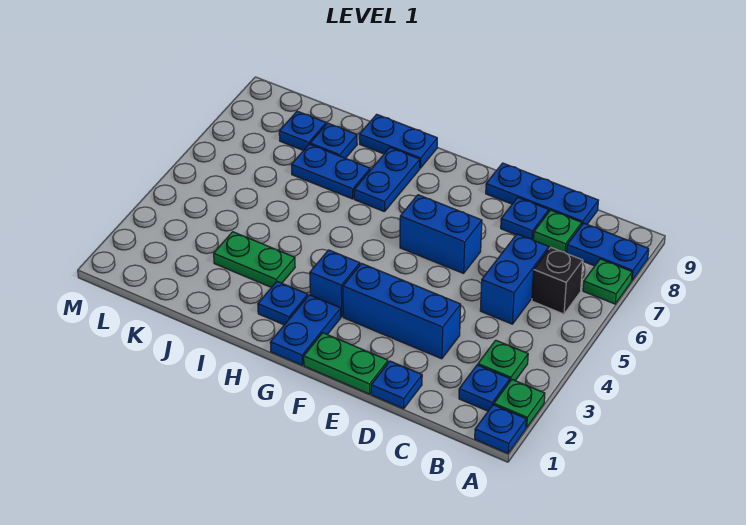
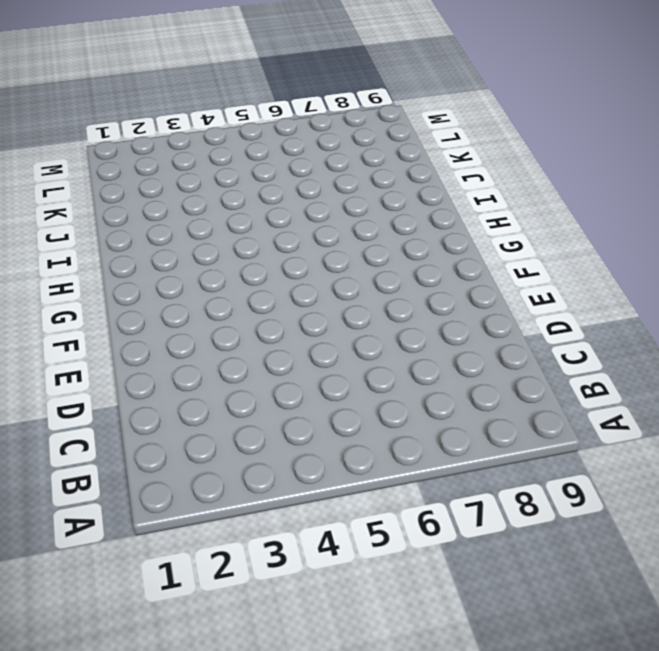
none -> blue plate A1 level 1
none -> green plate A2 level 1
none -> green plate A7 level 1

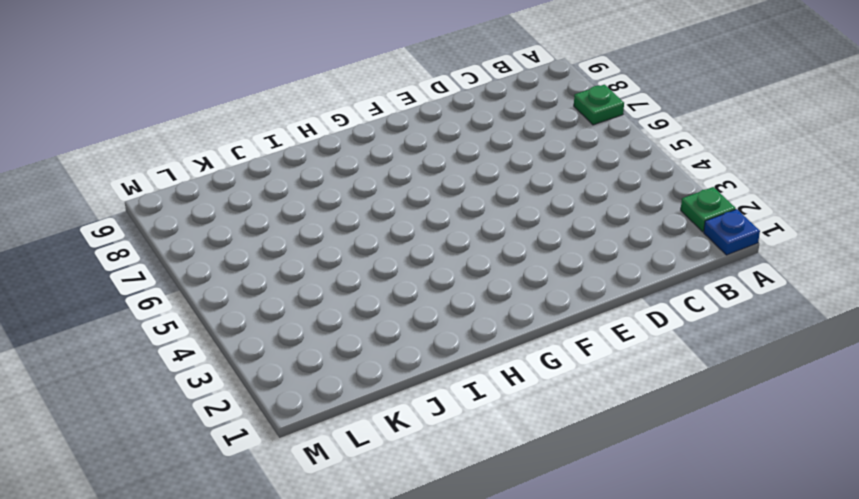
none -> blue plate A8:B8 level 1
none -> blue plate B2 level 1
none -> green plate B3 level 1

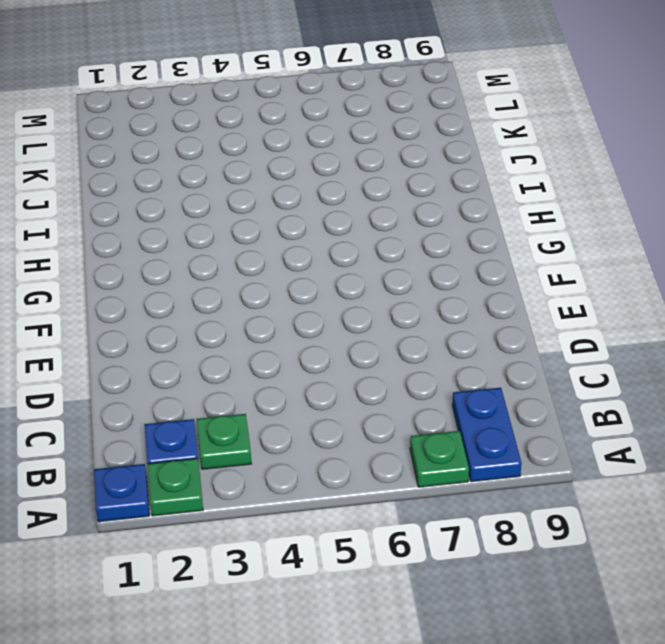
none -> black brick B6 level 1
none -> blue brick C5:C6 level 1
none -> green plate C8 level 1

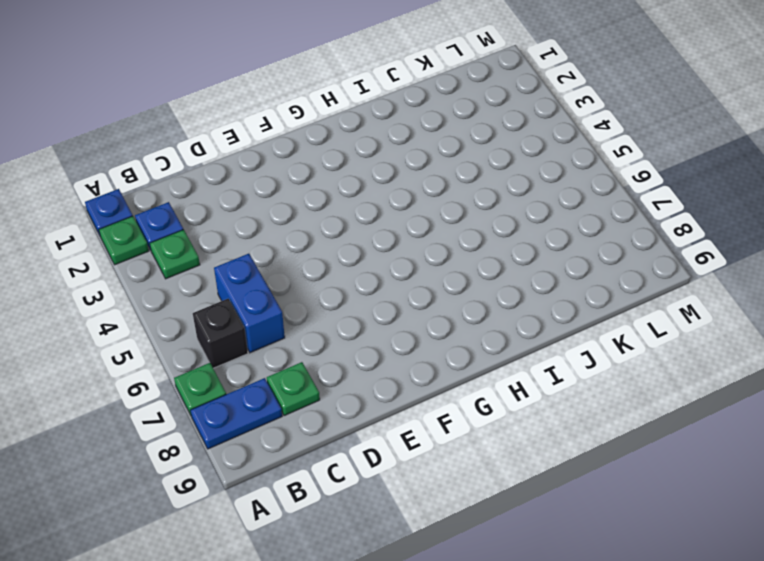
none -> blue plate C9:E9 level 1
none -> blue plate D1 level 1
none -> blue brick D3:F3 level 1

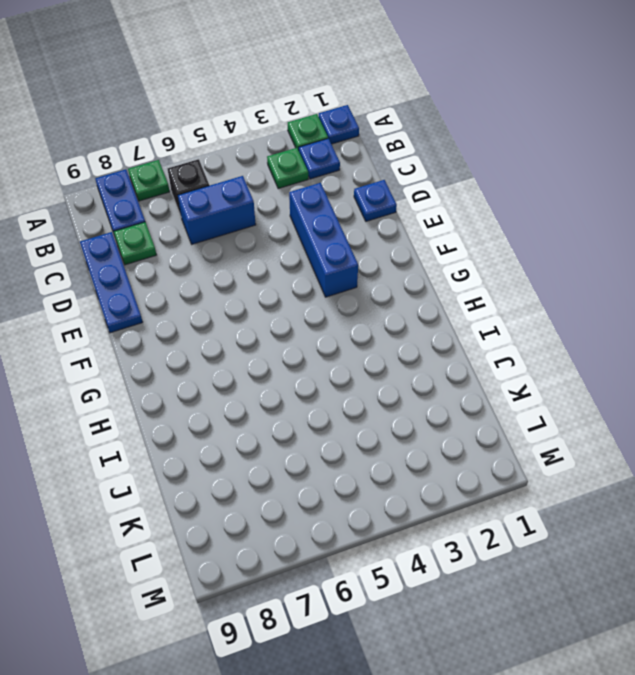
none -> blue plate D8 level 1
none -> green plate E1:F1 level 1
none -> blue brick E6:F6 level 1

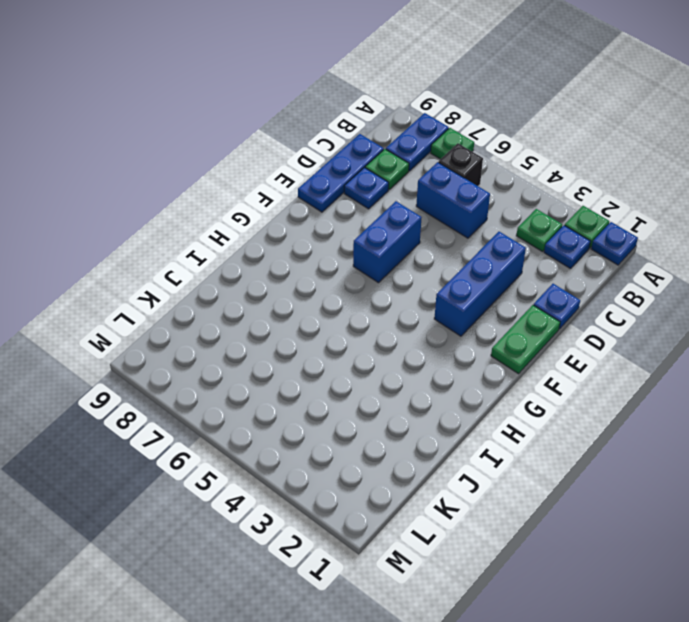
none -> blue plate G1:G2 level 1
none -> blue brick G3 level 1
none -> blue plate H2 level 1

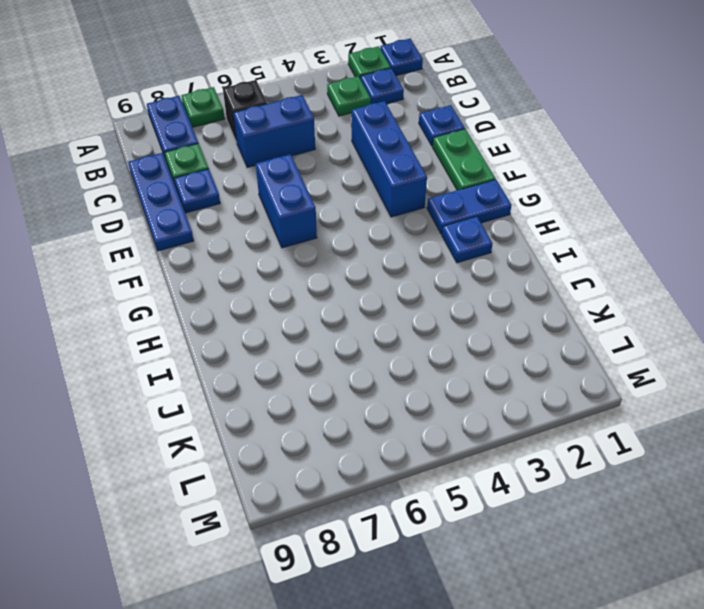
none -> blue brick G3 level 1
none -> blue plate H7:H8 level 1
none -> blue plate H9:I9 level 1

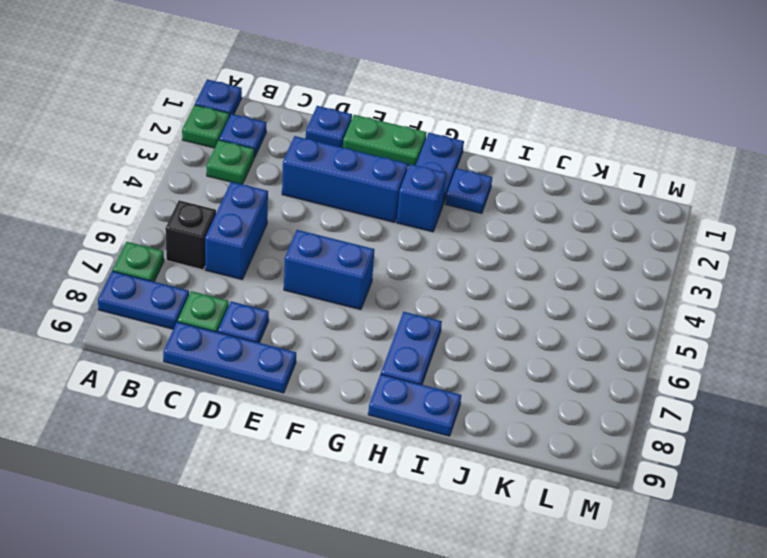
none -> green plate I3:J3 level 1
none -> blue plate I7:J7 level 1
none -> blue plate J8 level 1

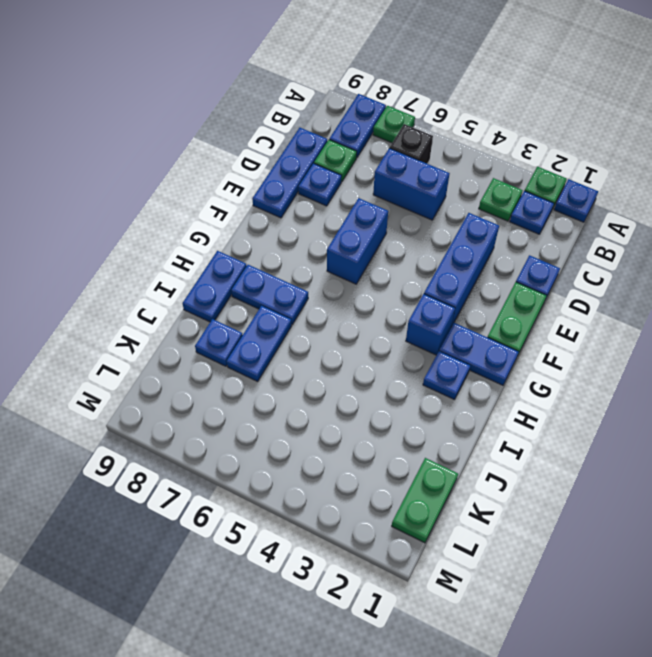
green plate K1:L1 level 1 -> green plate I3:J3 level 1
none -> blue plate K8 level 1

